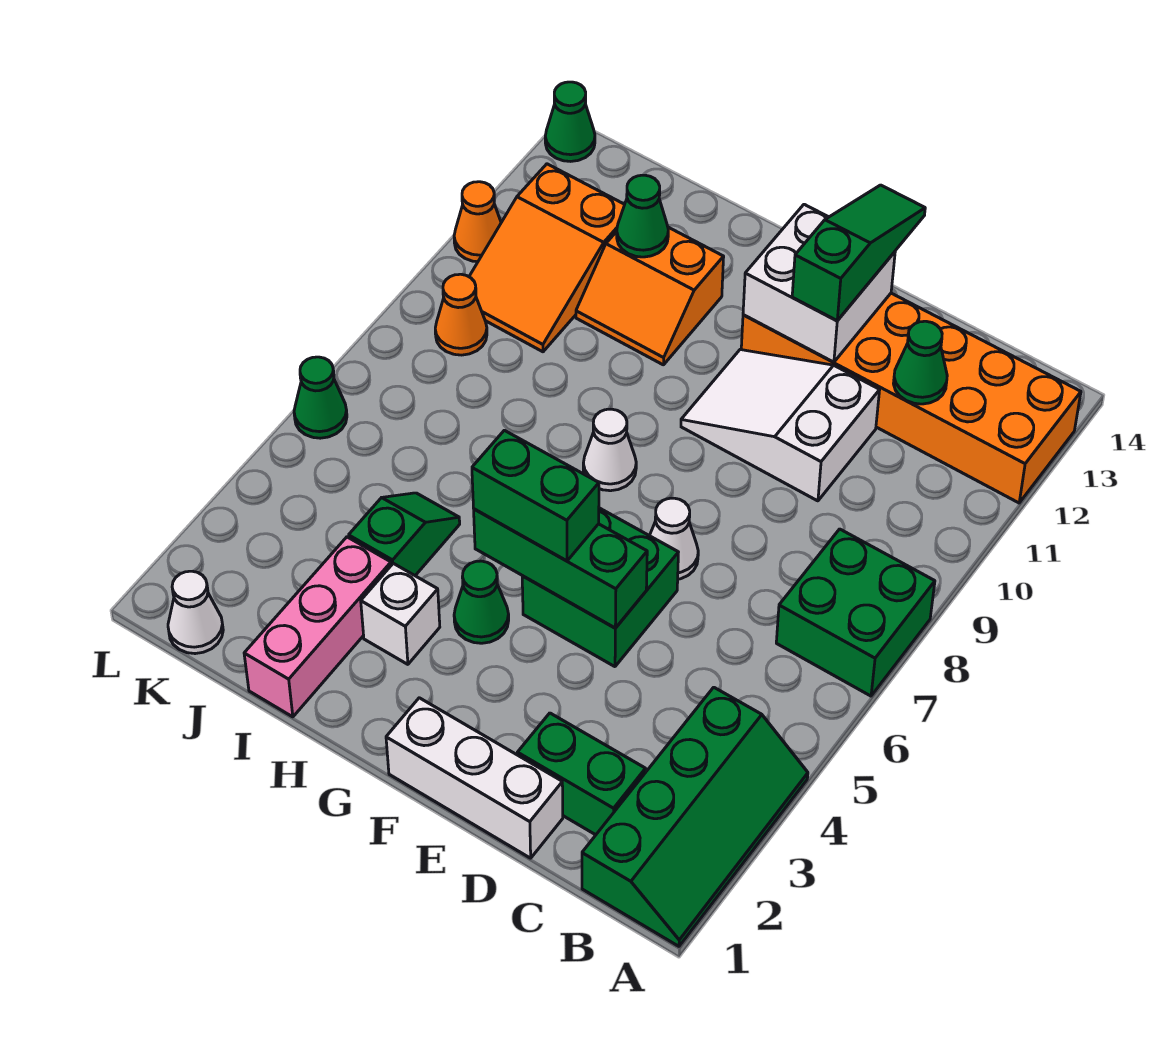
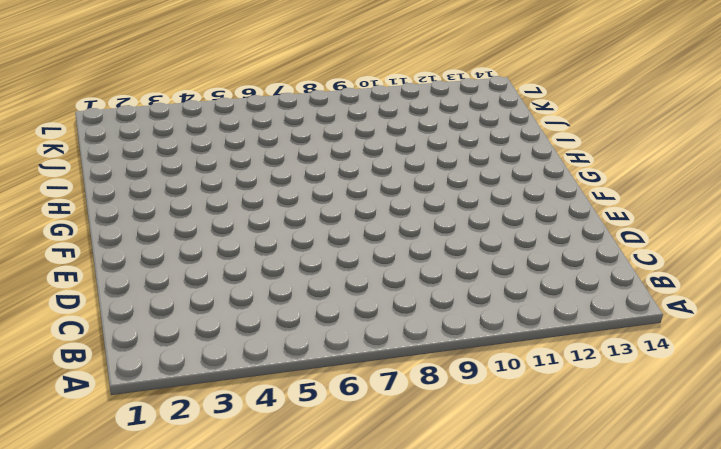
none -> green slope A1:B4 level 1 top B
none -> green brick A7:B8 level 1
none -> orange brick A12:F13 level 1

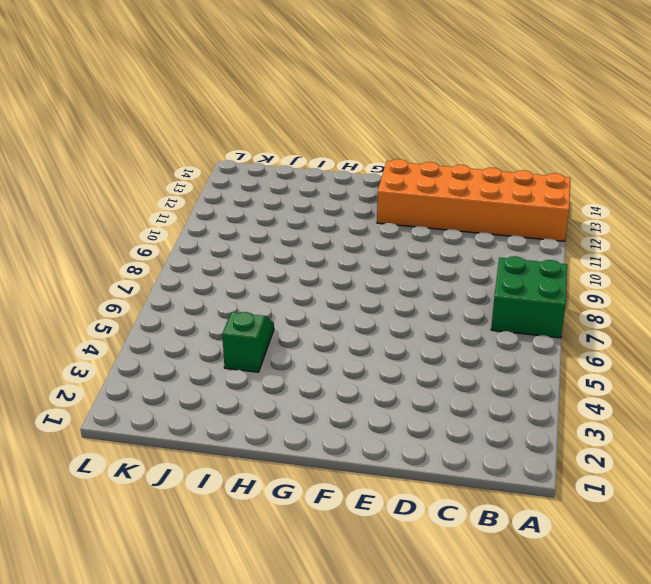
none -> green slope A1:B4 level 1 top B
none -> green brick C2:D2 level 1
none -> white brick D1:F1 level 1

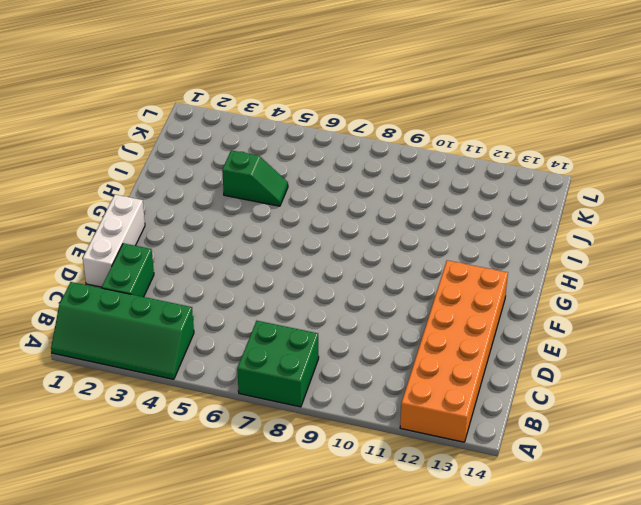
none -> white slope D10:F11 level 1 top D
none -> green brick E5:F6 level 1
none -> white cone E7 level 1

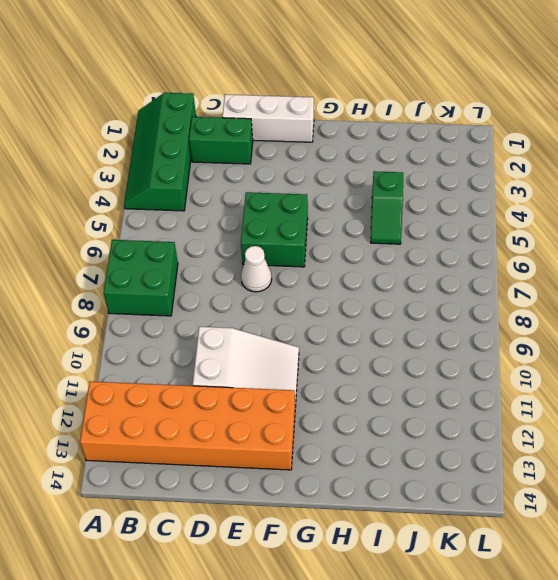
none -> green cone G4 level 1
none -> white cone G8 level 1
none -> white brick H3 level 1

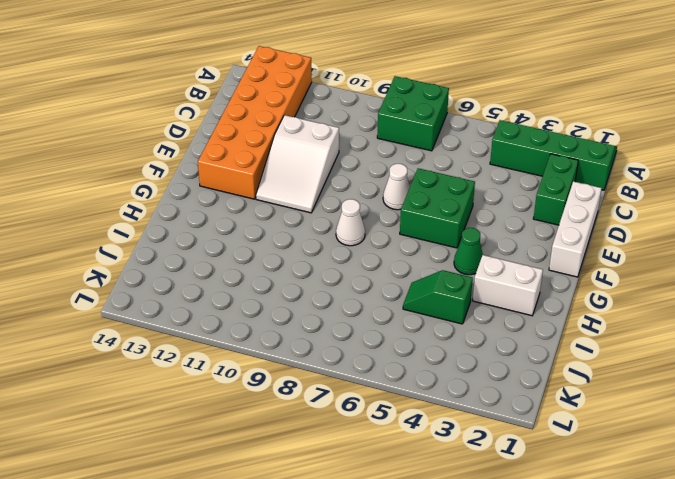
white brick H2:H3 level 1 -> white brick H3 level 1
none -> orange slope H11:I12 level 1 top 12
none -> pink brick I1:I3 level 1
none -> orange slope J10:K12 level 1 top 12

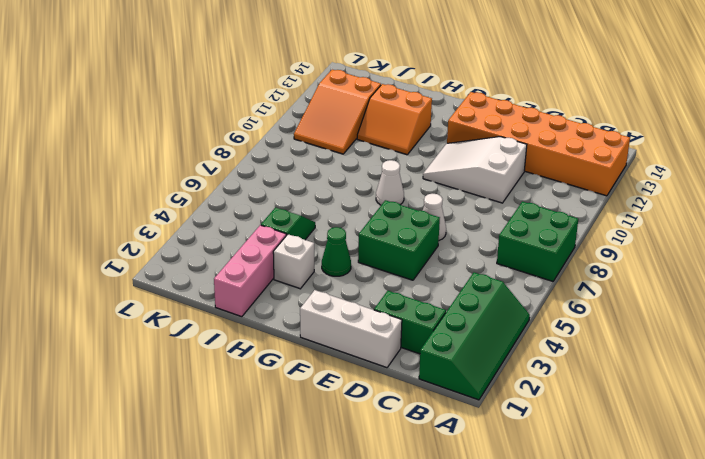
none -> white cone K1 level 1
none -> orange cone K9 level 1
none -> green cone L6 level 1

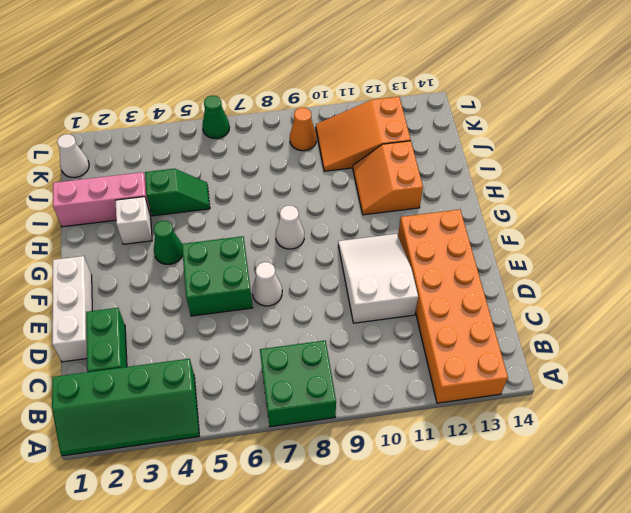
none -> orange cone L11 level 1
none -> green cone L14 level 1
none -> green cone C12 level 2

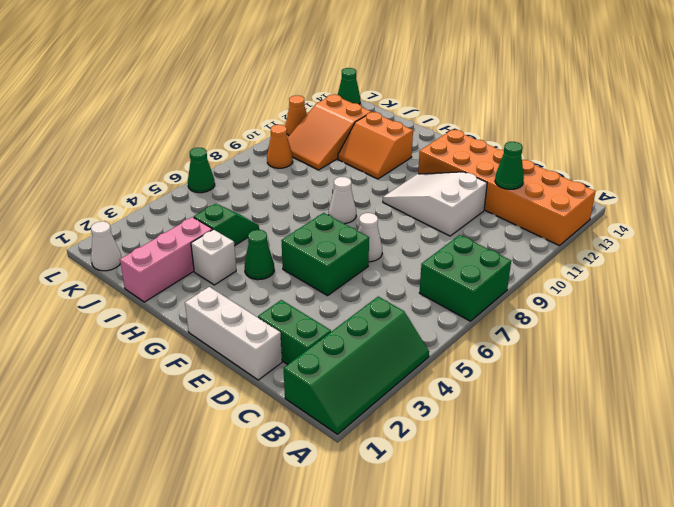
none -> green brick E5:G5 level 2
none -> white brick E12:F13 level 2
none -> green cone I12 level 2

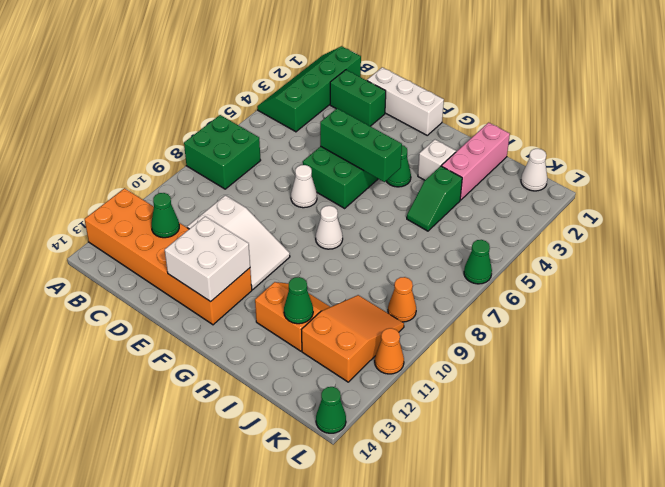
none -> green slope E12:E14 level 3 top 12
none -> green brick F5:G5 level 3

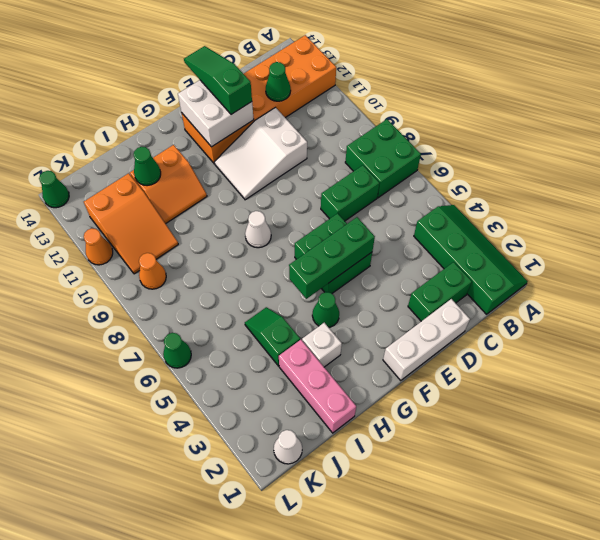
green brick C7:D7 level 1 -> green brick F5:G5 level 3
none -> white cone E7 level 1

